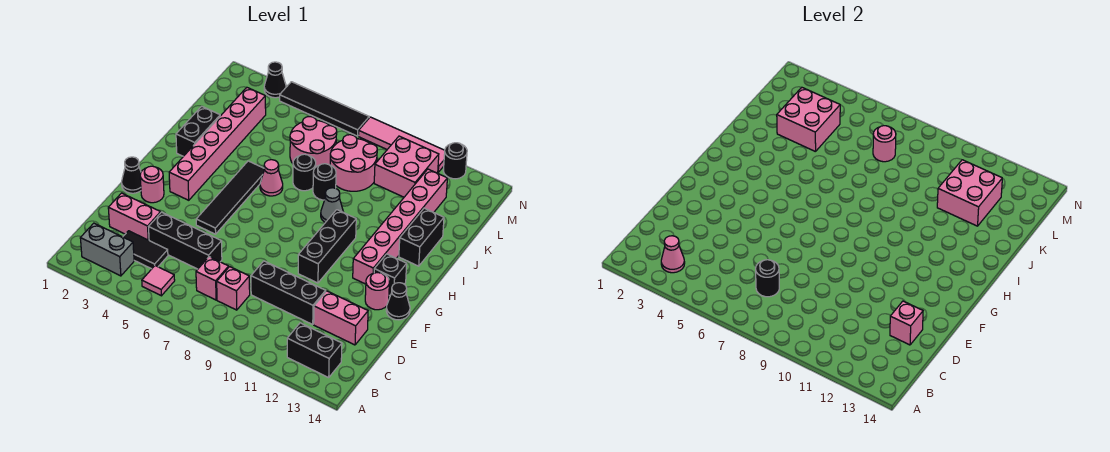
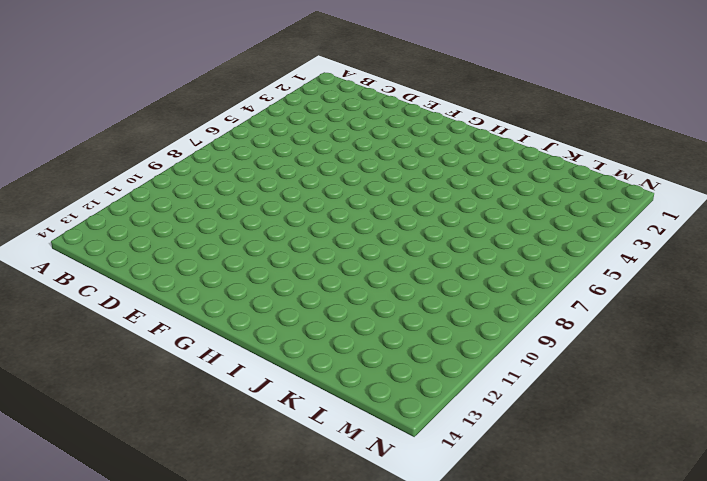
none -> grey brick B2:B3 level 1
none -> pink tile B5 level 1
none -> black brick B12:B13 level 1
none -> black tile C3:C4 level 1

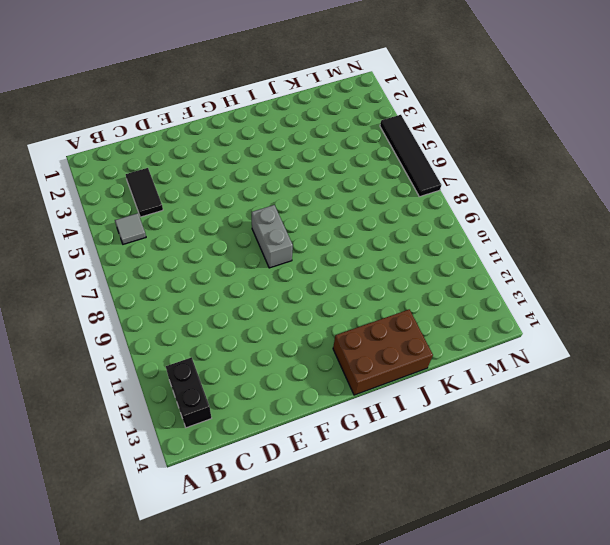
grey tile B5 level 1 -> pink tile B5 level 1
grey brick G7:G8 level 1 -> grey brick B2:B3 level 1
brown brick H13:J14 level 1 -> black brick I13:J13 level 1
none -> pink brick C7 level 1
none -> pink brick C8 level 1
none -> pink brick D2:D3 level 1
none -> black brick D4:D6 level 1

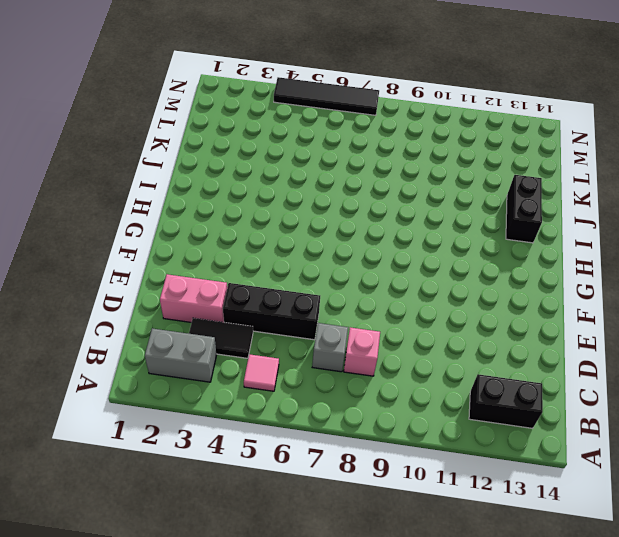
grey brick C7 level 1 -> pink brick C7 level 1
none -> black brick D9:D11 level 1
none -> pink brick D12:D13 level 1
none -> black cone F1 level 1
none -> pink round brick F2 level 1

